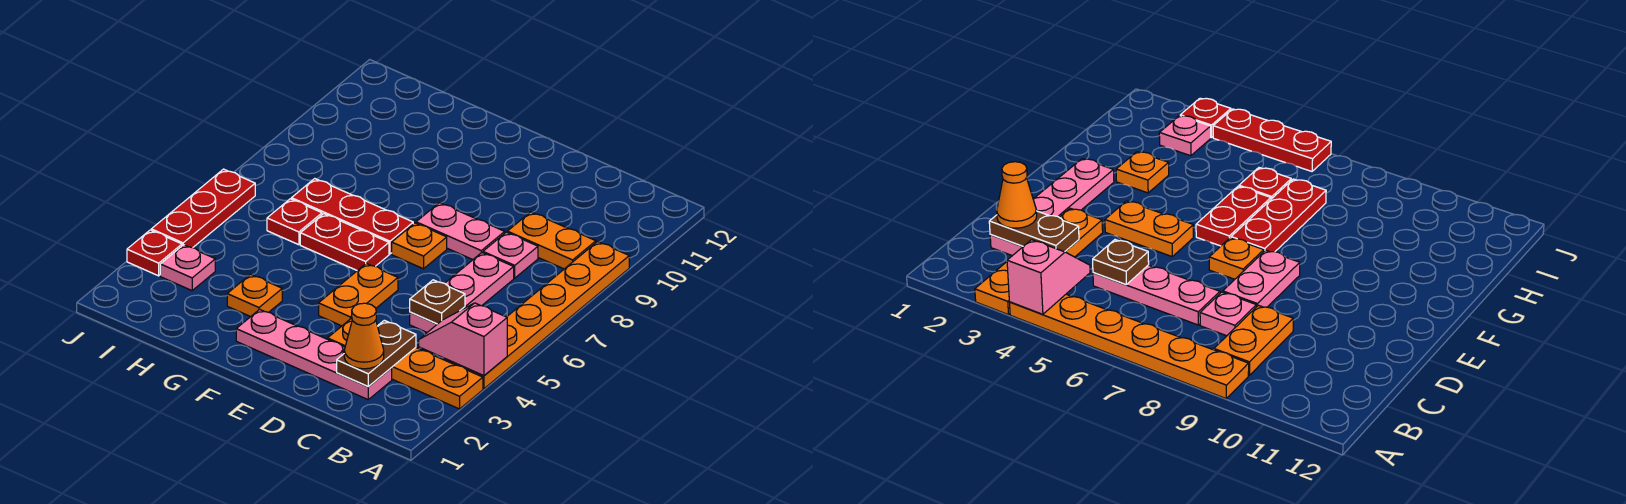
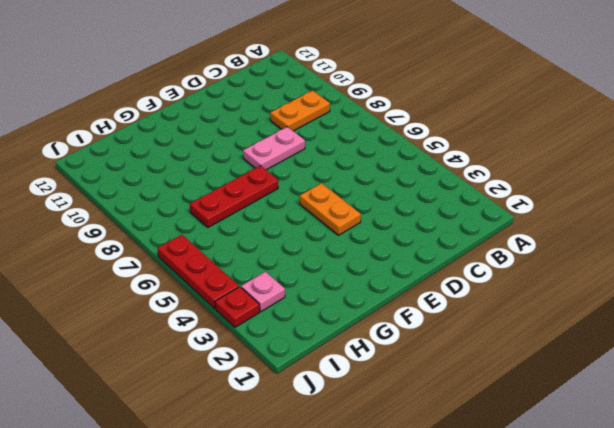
none -> orange plate A3:D3 level 1
none -> orange plate A4:A9 level 1
none -> pink plate C2:F2 level 1

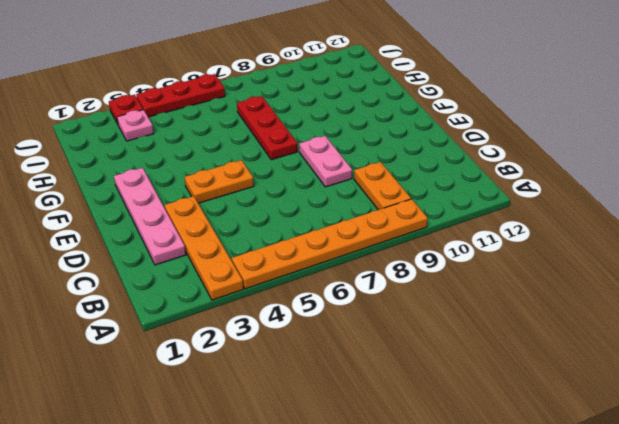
none -> pink plate C5:C7 level 1
none -> pink plate C8 level 1
none -> orange plate E7 level 1

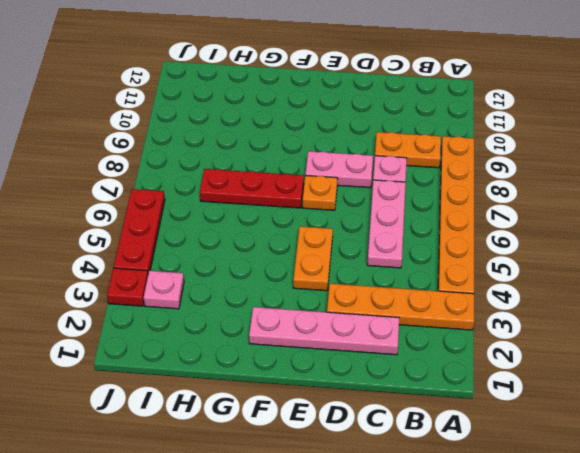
none -> red plate F6:G6 level 1
none -> orange plate G3 level 1
none -> red plate H6 level 1

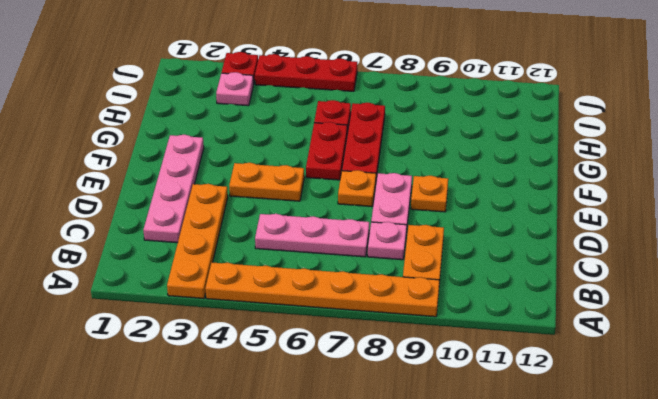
orange plate E9 level 1 -> orange plate G3 level 1
none -> pink slope A4:B4 level 2 top A
none -> brown plate C2:C3 level 2
none -> brown plate C5 level 2

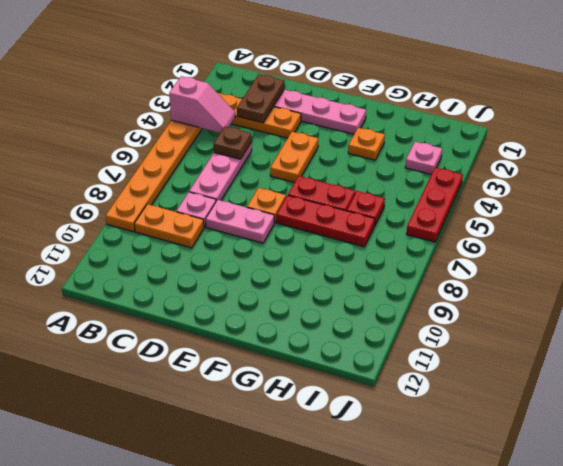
none -> red plate J3 level 1
none -> orange cone C2 level 3

